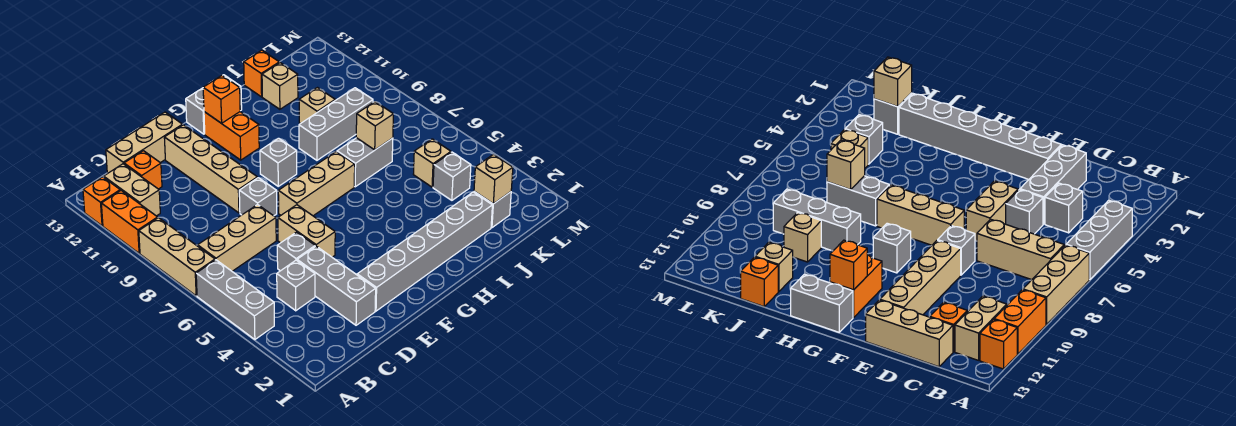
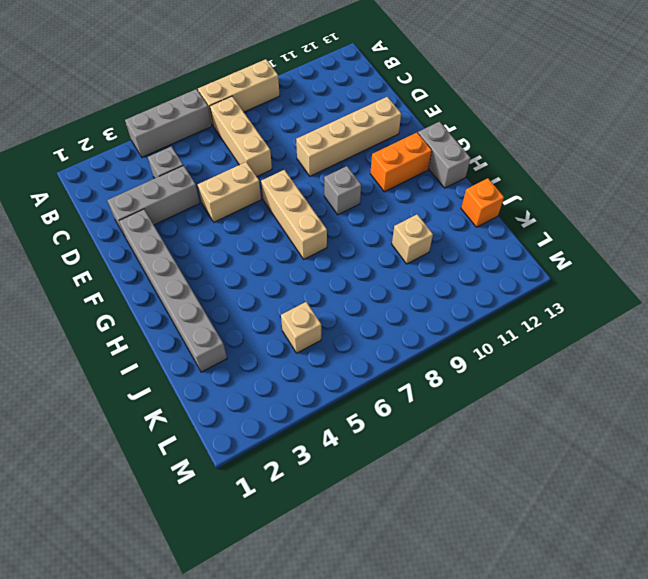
none -> orange brick A10:A11 level 1
none -> orange brick A12 level 1
none -> tan brick B11:B12 level 1
none -> orange brick C12 level 1

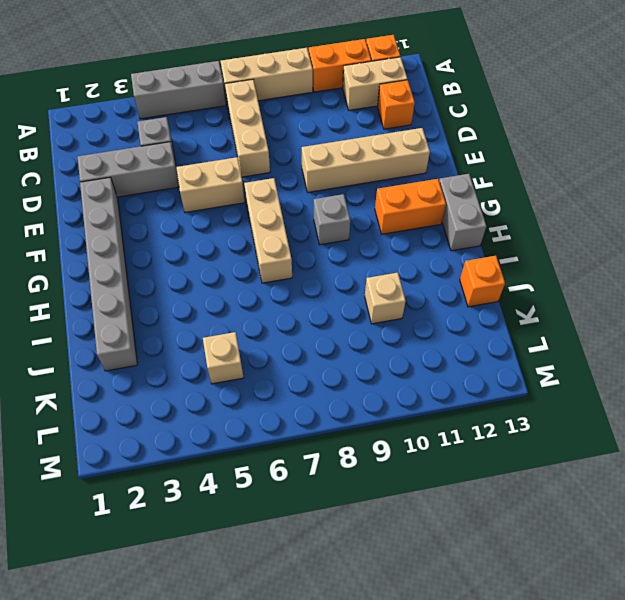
none -> tan brick C13:E13 level 1
none -> grey brick D5 level 1
none -> grey brick E8 level 1
none -> grey brick I7:J7 level 1

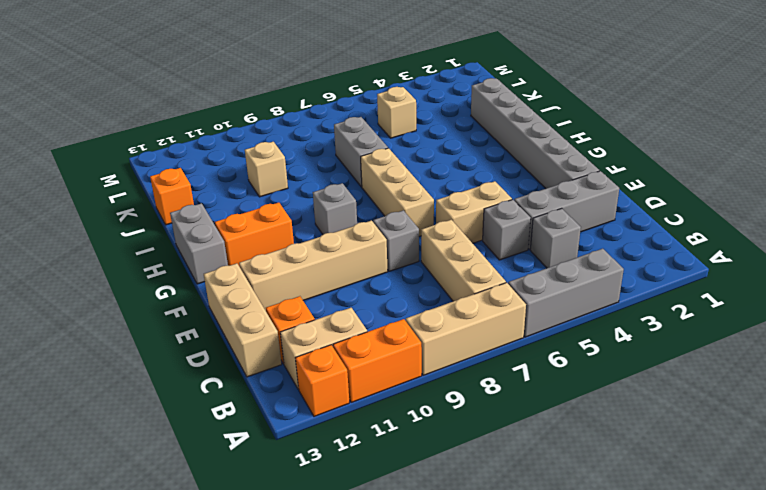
none -> grey brick I9:K9 level 1
none -> tan brick J12 level 1
none -> grey brick K2 level 1
none -> grey brick K4 level 1

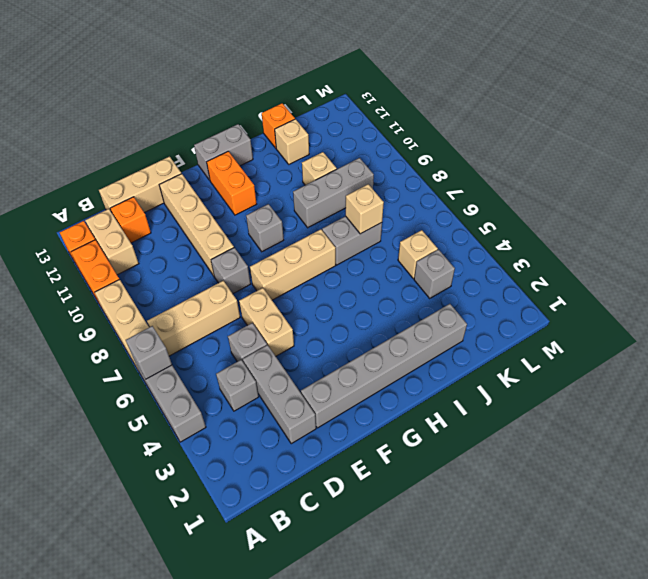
grey brick A6 level 2 -> grey brick K2 level 1
none -> orange brick G12 level 2
none -> tan brick K2 level 2

